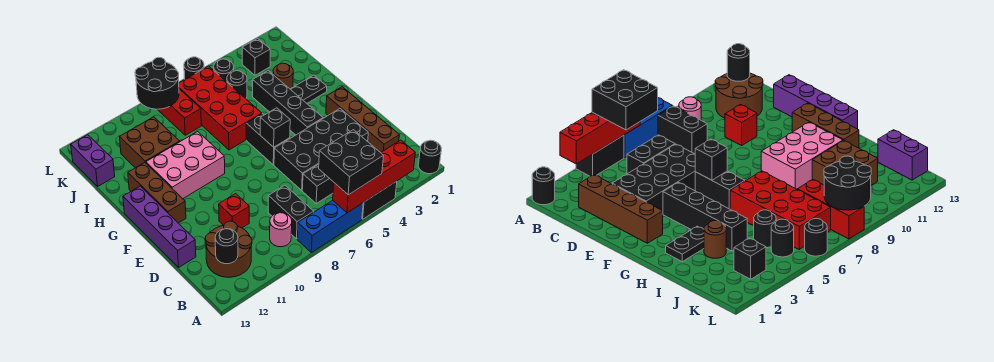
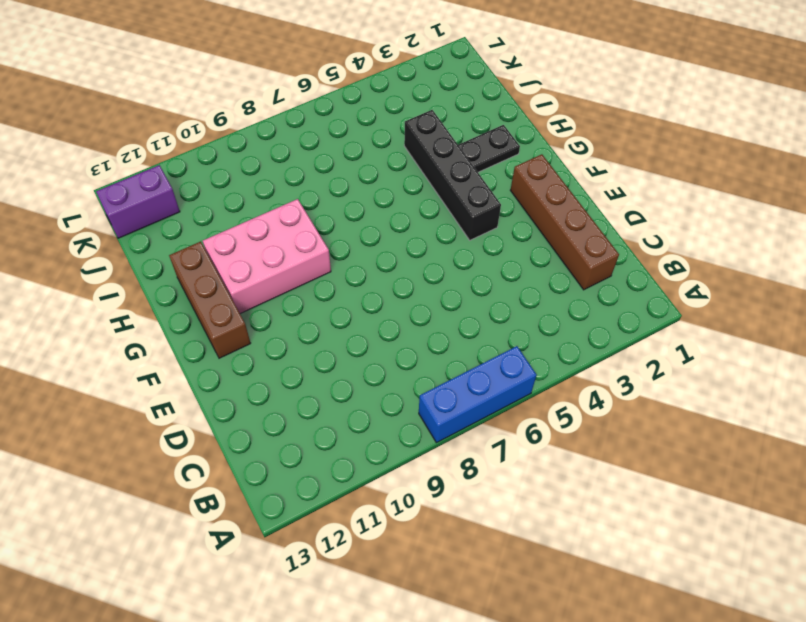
purple brick K12:K13 level 1 -> purple brick J13:K13 level 1
none -> black round brick A1 level 1
none -> black brick A4:A5 level 1
none -> black brick B8:C8 level 1
none -> pink round brick B9 level 1

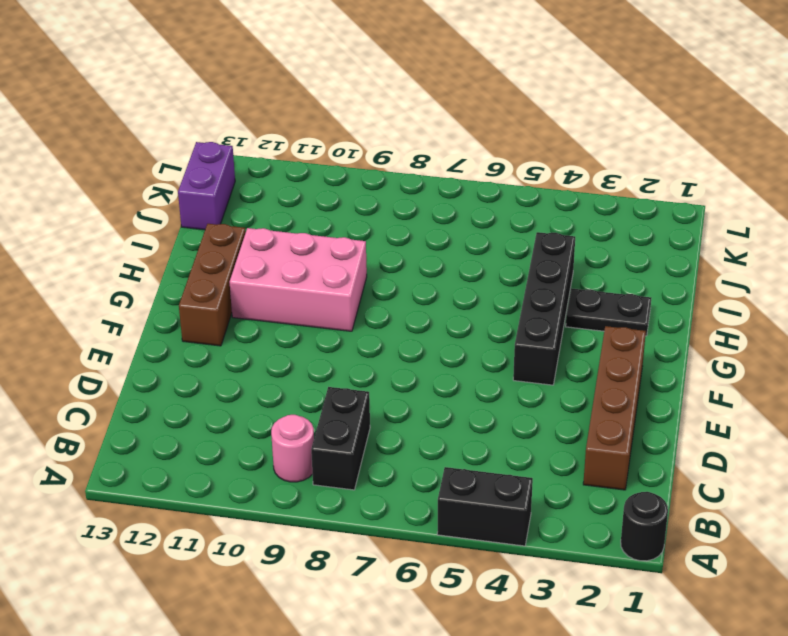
none -> blue brick A6:A8 level 1
none -> brown round brick B11:C12 level 1
none -> black brick C5:C6 level 1
none -> black brick D3:E6 level 1

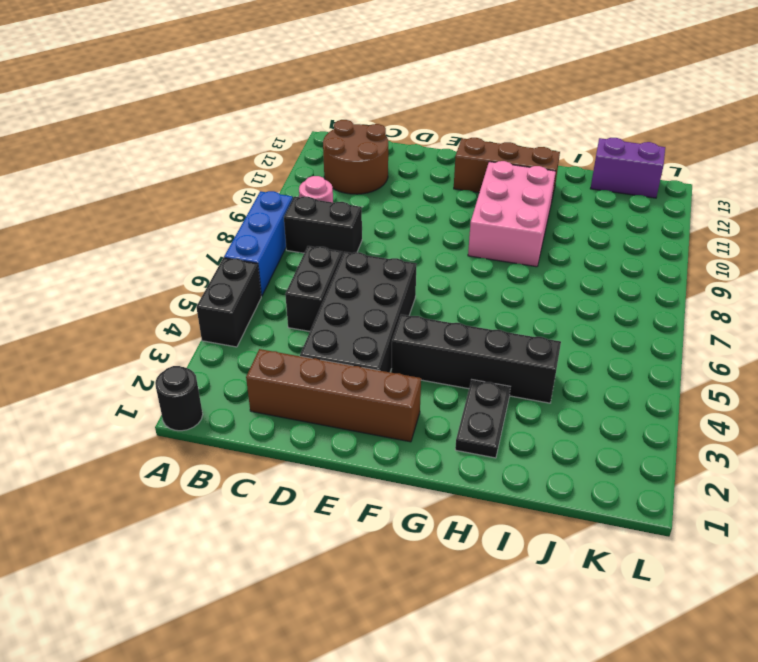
none -> red brick D10 level 1
none -> purple brick D13:G13 level 1
none -> black brick F6:G6 level 1
none -> red brick H6:K7 level 1

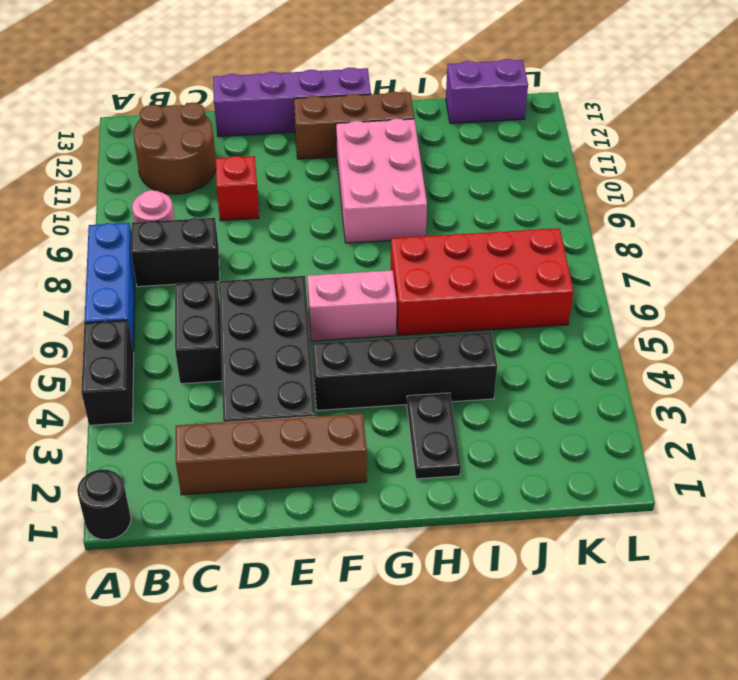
pink brick F6:G6 level 1 -> black brick F6:G6 level 1
none -> brown round brick I3 level 1
none -> brown brick I10:J11 level 1
none -> black round brick J5 level 1
none -> red brick J8:L8 level 1

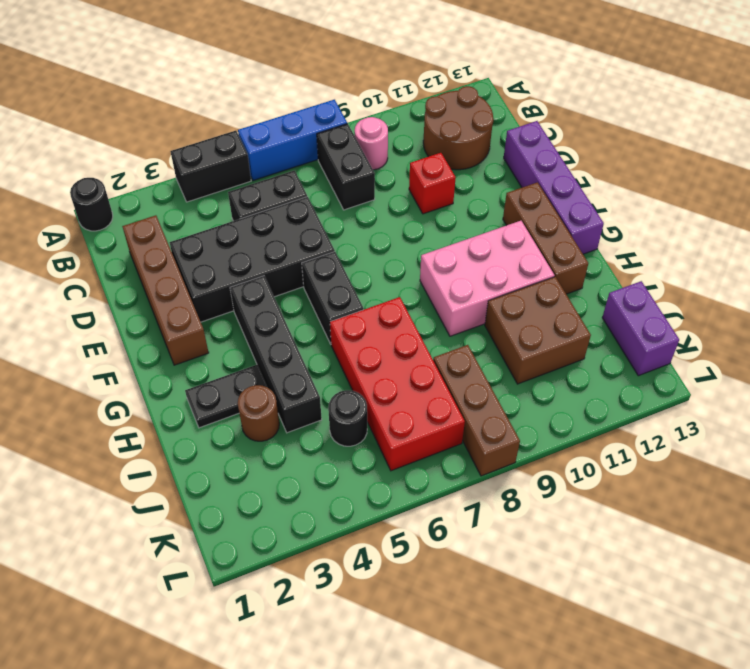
brown brick J8:L8 level 1 -> red brick J8:L8 level 1
none -> black brick K3 level 1
none -> black round brick K5 level 1
none -> black round brick L6 level 1
none -> red brick A3:A6 level 2

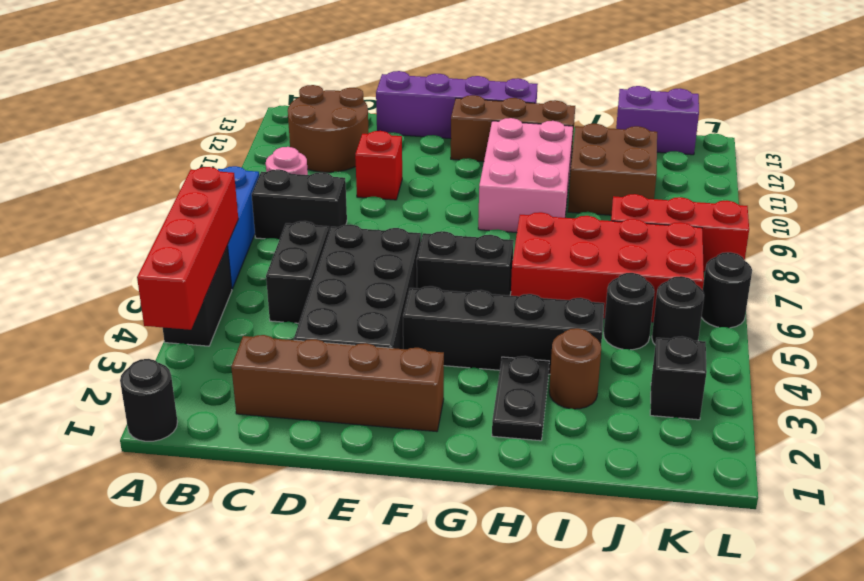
none -> black round brick B12 level 2
none -> black brick F6 level 2
none -> black round brick K8:L9 level 2
none -> black brick A5:B6 level 3

